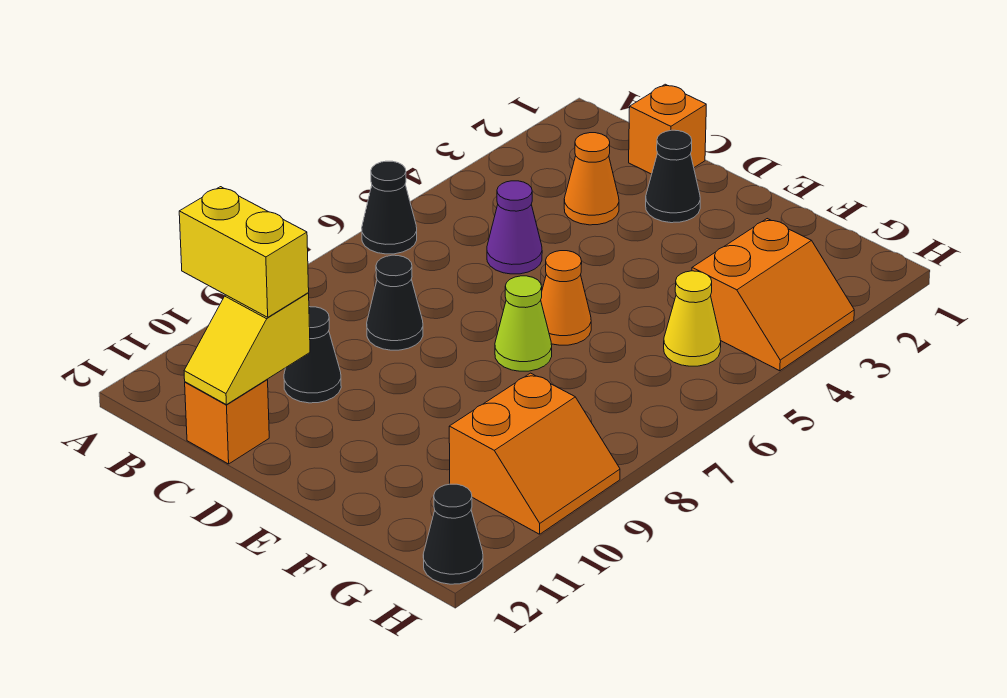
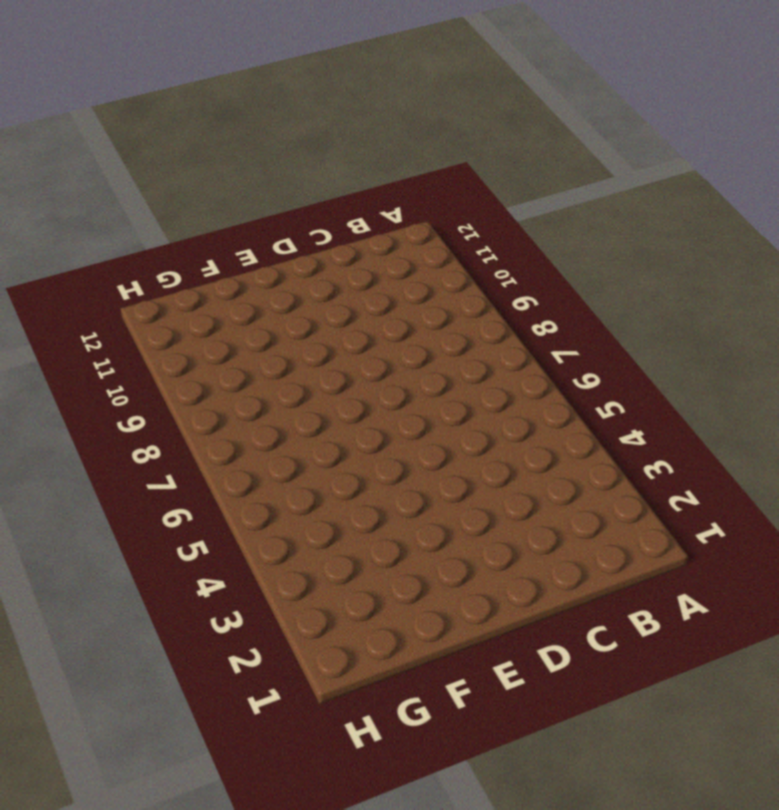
none -> black cone A6 level 1
none -> orange brick C1 level 1
none -> orange cone C3 level 1

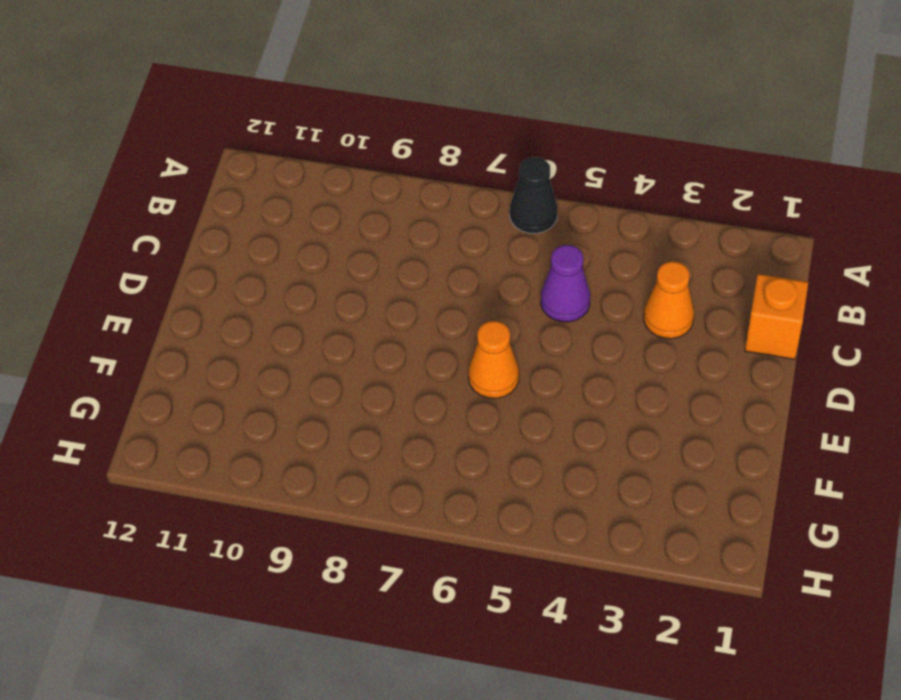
none -> black cone C8 level 1
none -> black cone C10 level 1
none -> orange brick C12 level 1

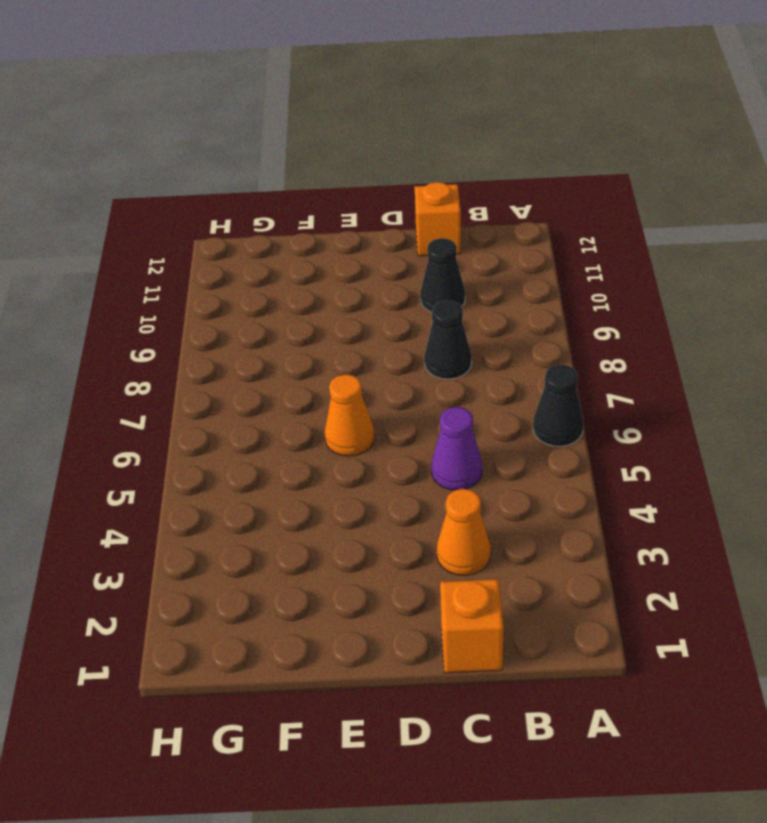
none -> black cone D2 level 1
none -> lime cone E7 level 1
none -> orange slope G3:H4 level 1 top G

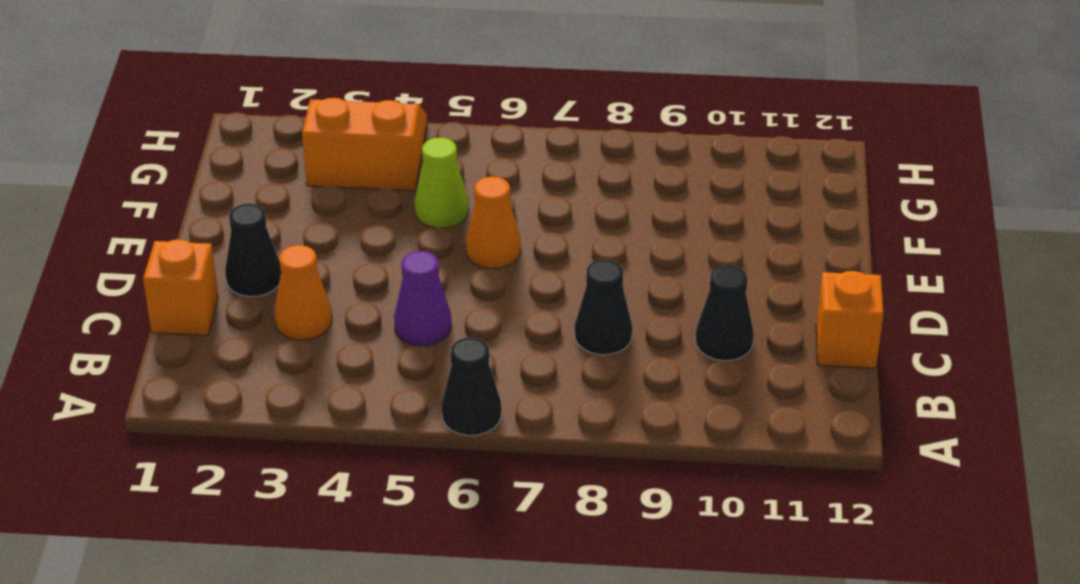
lime cone F5 level 1 -> lime cone E7 level 1
none -> yellow cone G5 level 1
none -> orange slope G9:H10 level 1 top G
none -> black cone H12 level 1

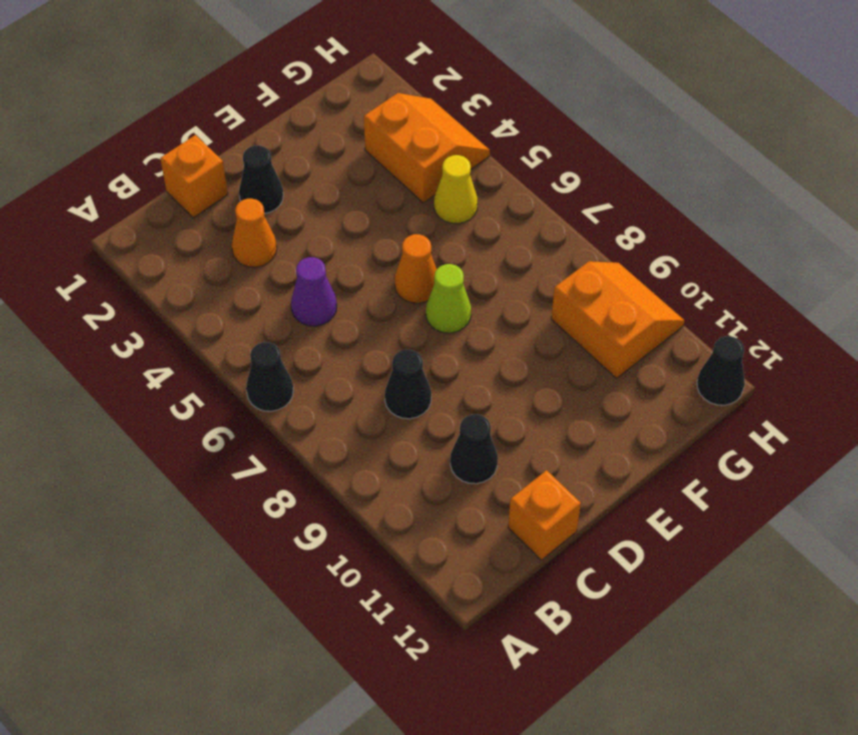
none -> yellow slope C11:C12 level 2 top 11
none -> yellow brick B11:C11 level 3

